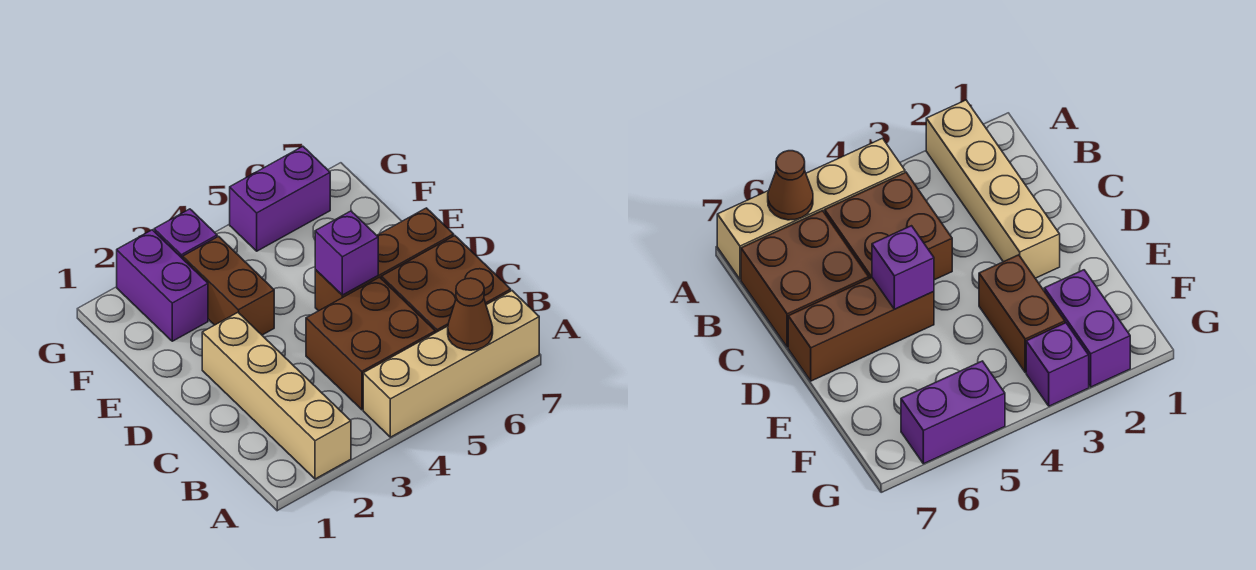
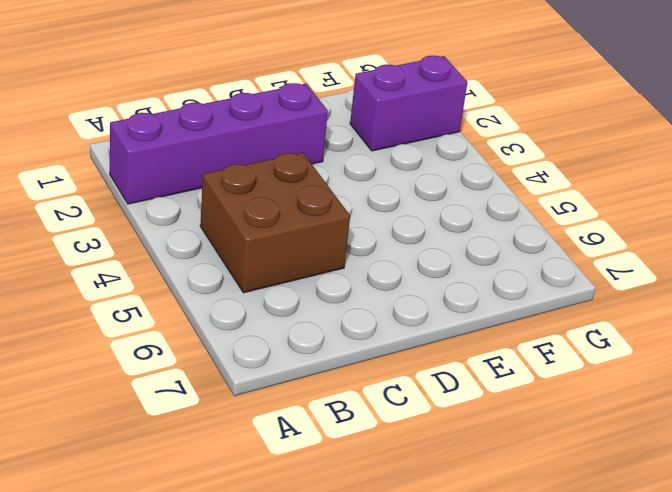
purple brick A2:D2 level 1 -> tan brick A2:D2 level 1
none -> tan brick A4:A7 level 1
none -> brown brick B6:C7 level 1

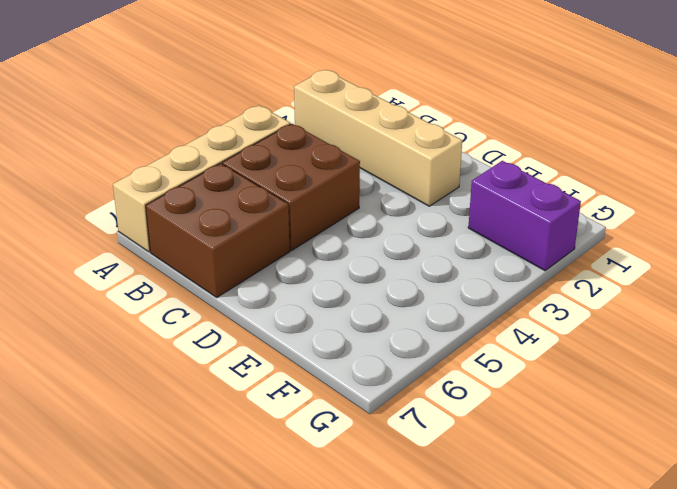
none -> brown brick D5:D7 level 1
none -> brown brick E3:F3 level 1

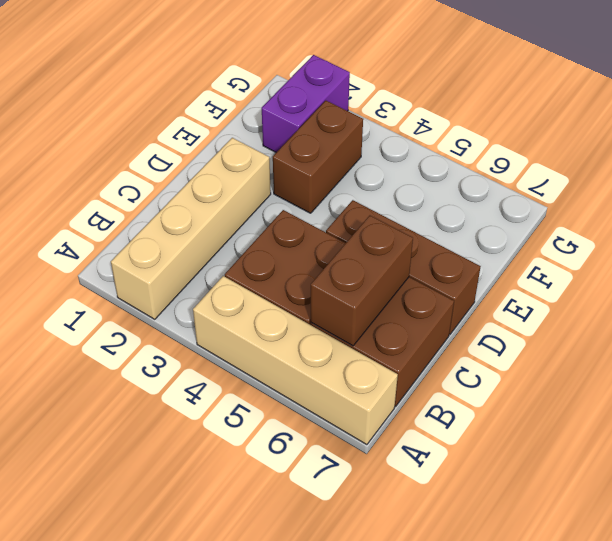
brown brick B6:C6 level 2 -> none
none -> purple brick G3 level 1
none -> purple brick G5:G6 level 1

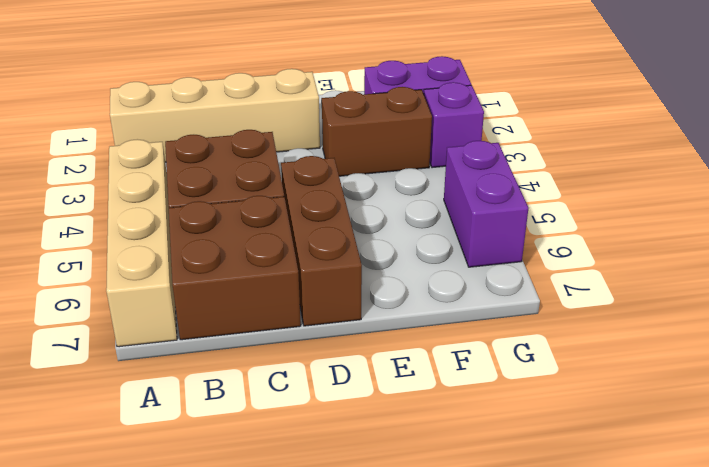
none -> brown cone A6 level 2
none -> purple brick D5 level 2

